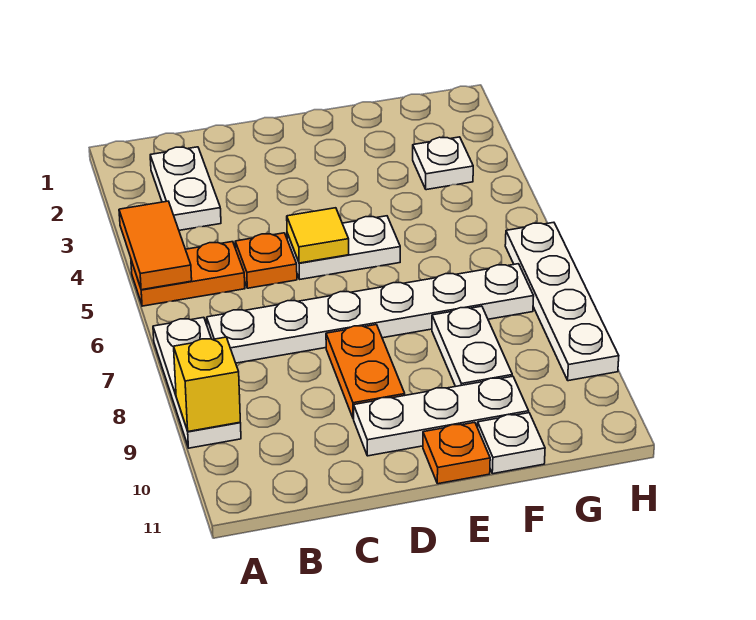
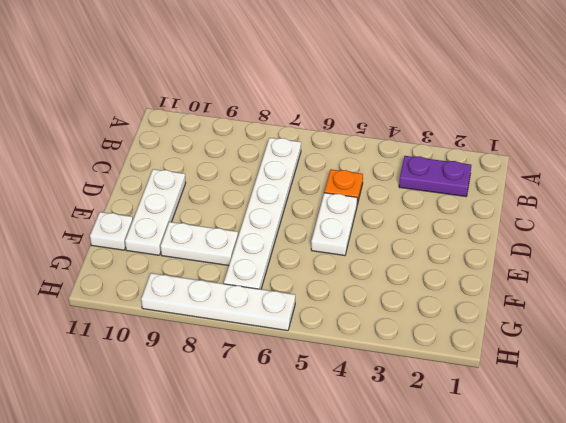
purple plate B2:B3 level 1 -> white plate B2:B3 level 1
none -> orange plate A5:B5 level 1
none -> white plate A7:A9 level 1
none -> orange plate D8:D9 level 1

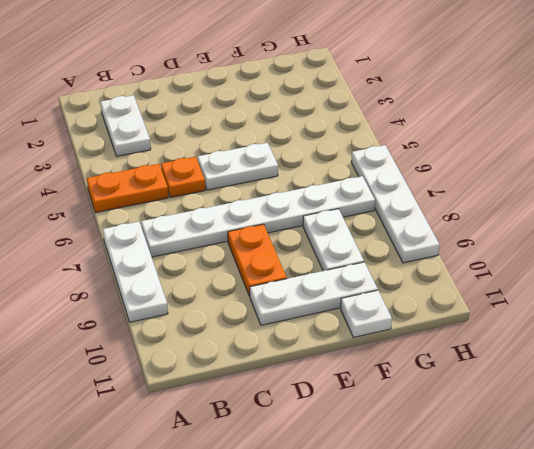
none -> orange plate E11 level 1
none -> white plate G3 level 1
none -> orange tile A4:A5 level 2

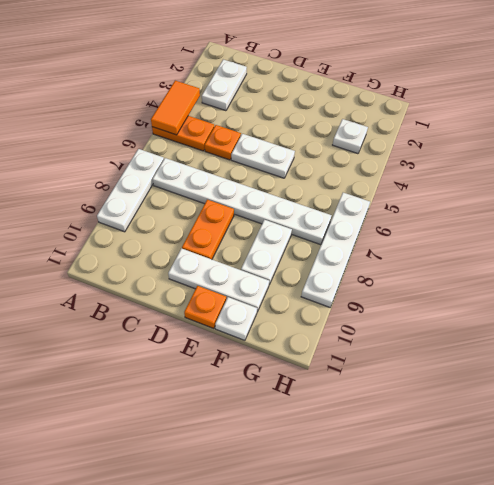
none -> yellow brick A9 level 2
none -> yellow tile D5 level 2

